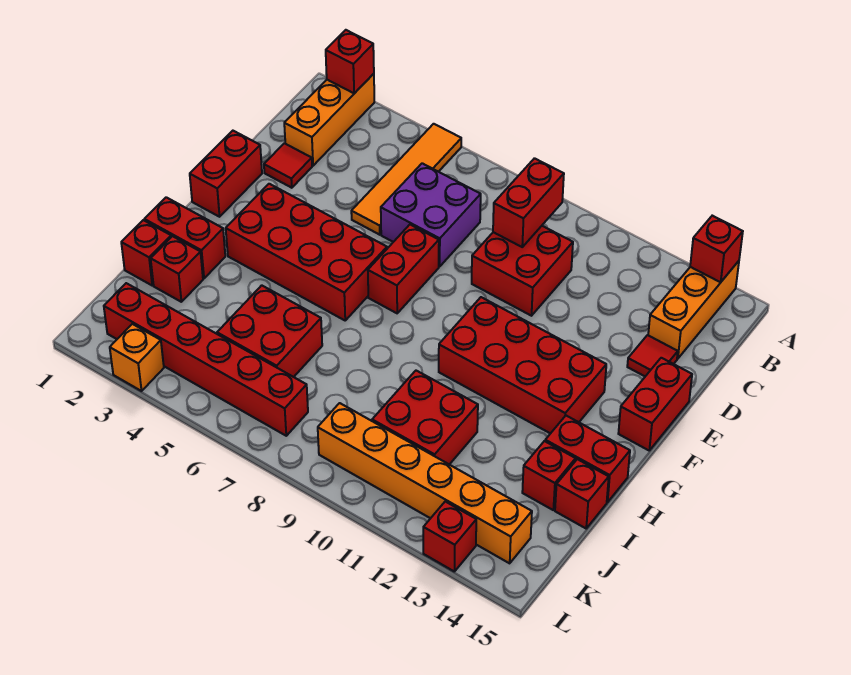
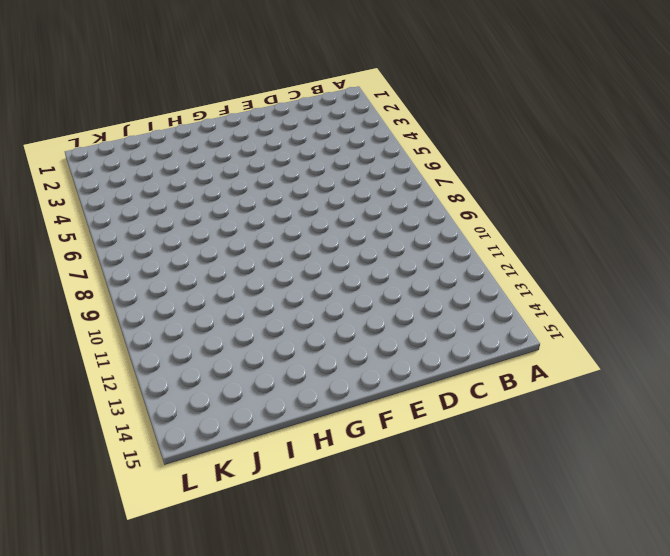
none -> orange brick A2:C2 level 1
none -> orange tile A5:D5 level 1
none -> orange brick A14:C14 level 1

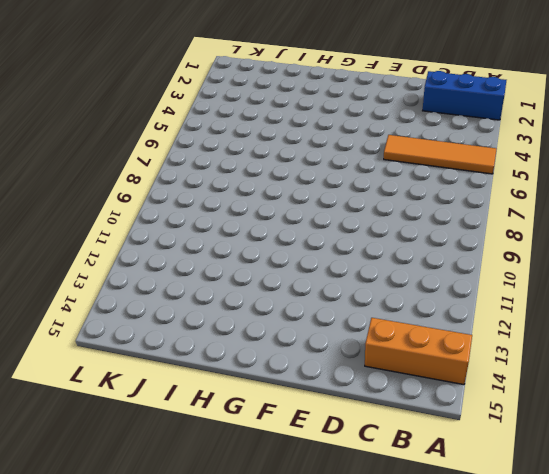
blue brick A2:C2 level 1 -> orange brick A2:C2 level 1
none -> purple brick C6:D7 level 1
none -> red brick C9:D10 level 1
none -> red tile D2 level 1

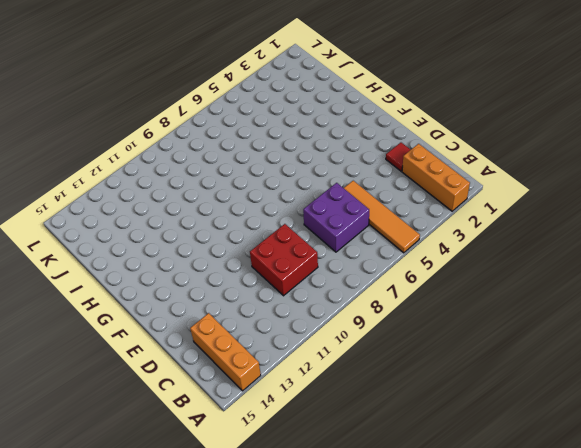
none -> red tile D14 level 1
none -> red brick E1:F1 level 1
none -> red brick E7:F7 level 1

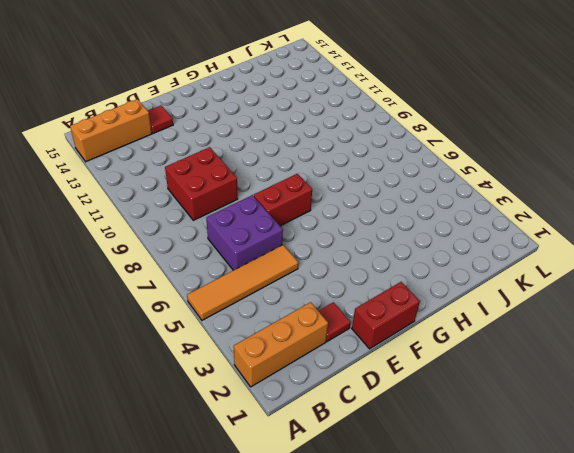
none -> red brick E15:F15 level 1
none -> red brick F3:G6 level 1
none -> red brick F10:G13 level 1

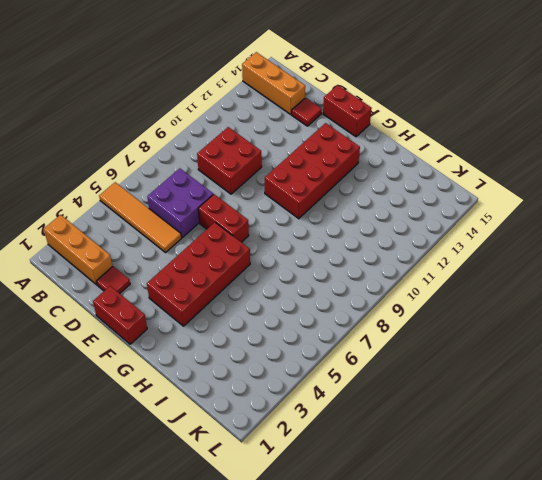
none -> red brick H1:H2 level 1
none -> red brick H14:H15 level 1
none -> red brick I1 level 1

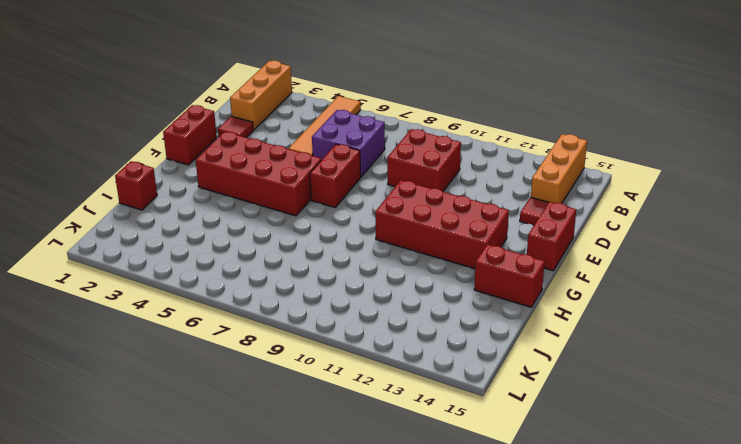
none -> red brick H1:H2 level 1
none -> red brick I2 level 1
none -> red brick I5:J6 level 1

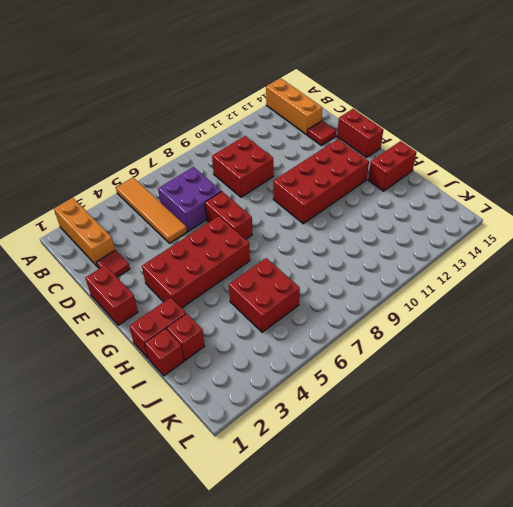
none -> red brick I10:J11 level 1
none -> red brick I14 level 1
none -> red brick I15 level 1

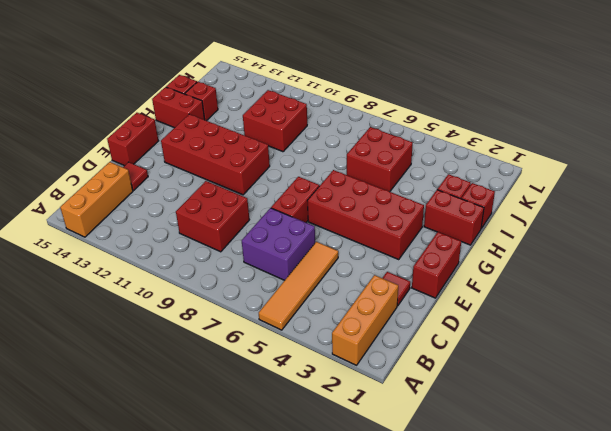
none -> red brick K2:K7 level 1
none -> orange brick K9:K14 level 1
none -> orange brick L3 level 1

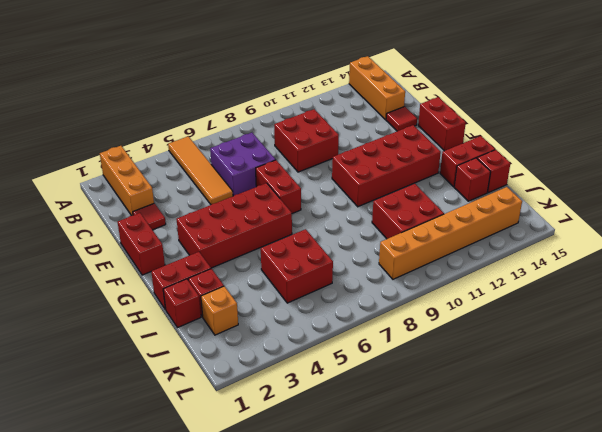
orange brick J2 level 1 -> orange brick L3 level 1
none -> red brick K2:K7 level 1
none -> red brick L13 level 1
none -> red brick A2 level 2

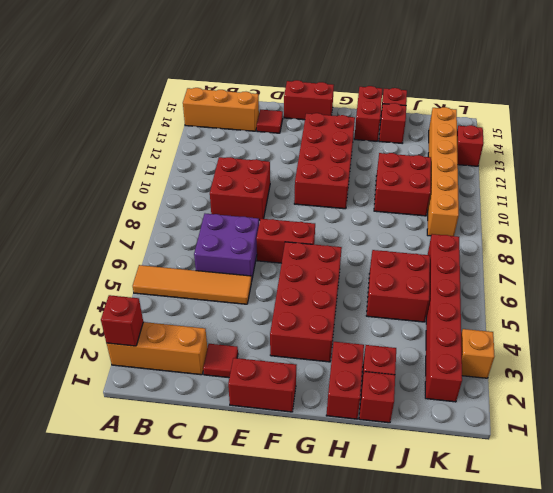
none -> red brick A14 level 2
none -> red brick B9:C9 level 2

